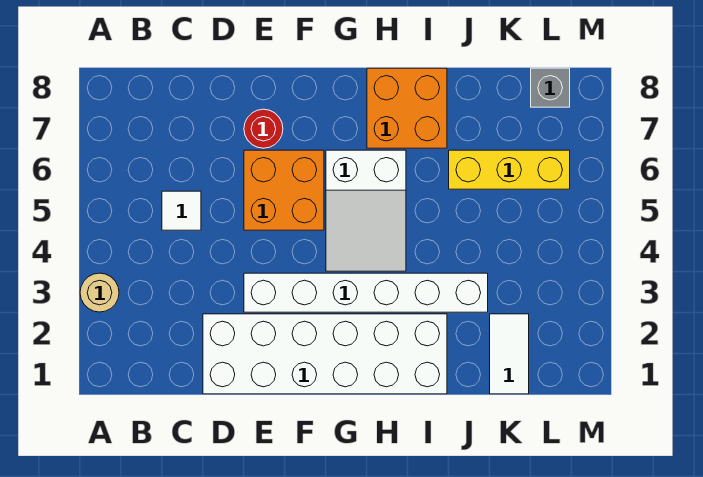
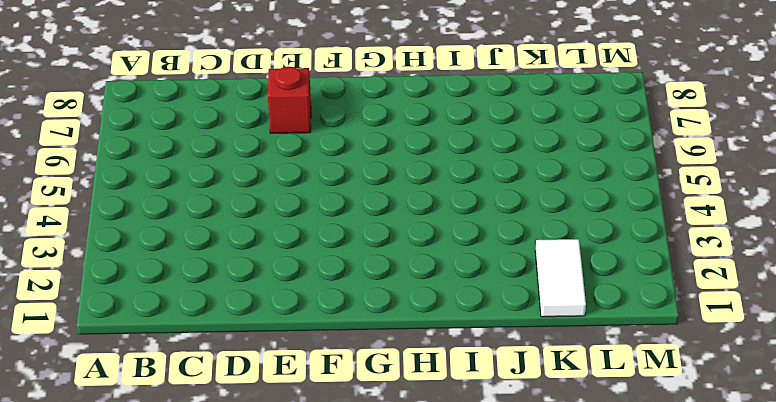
red brick E7 level 1 -> red round brick E7 level 1
none -> tan round brick A3 level 1
none -> white tile C5 level 1

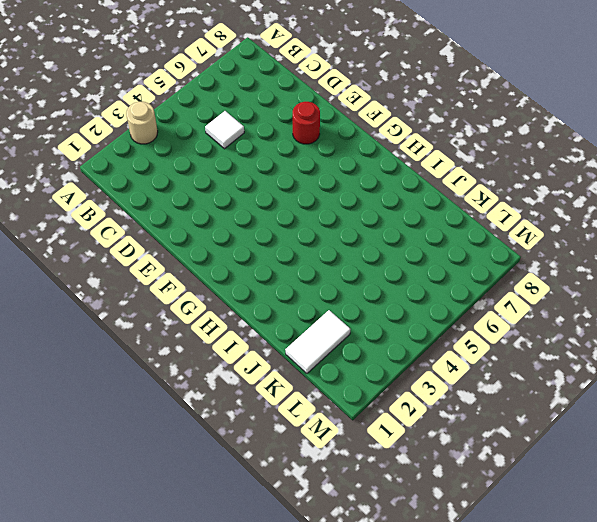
none -> white brick D1:I2 level 1
none -> white brick E3:J3 level 1

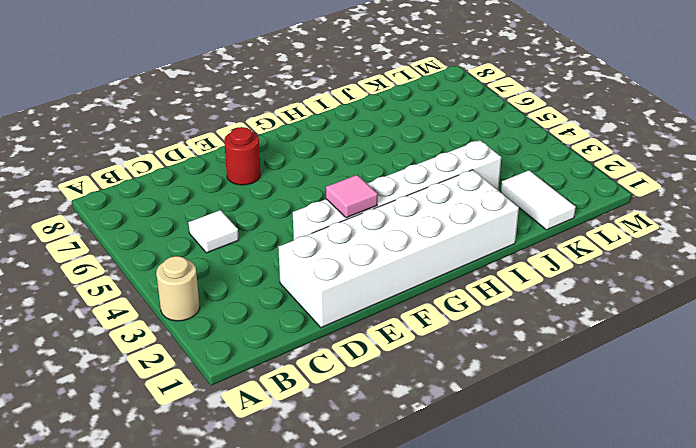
pink tile F3 level 2 -> none
none -> orange brick E5:F6 level 1
none -> white slope G4:H6 level 1 top 6

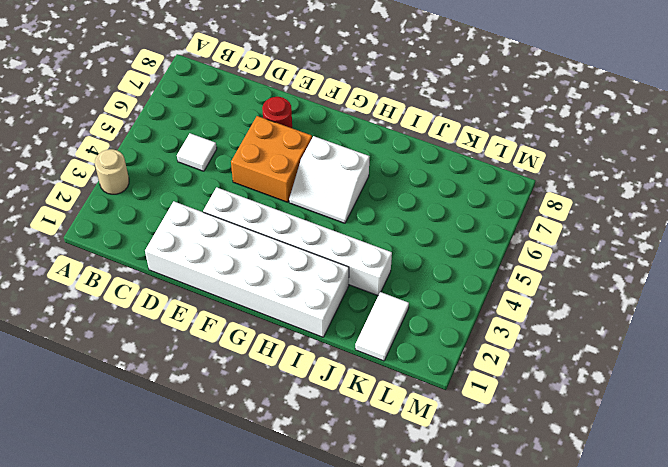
white slope G5:H6 level 1 top 6 -> white slope G4:H6 level 1 top 6
none -> orange brick H7:I8 level 1
none -> yellow brick J6:L6 level 1

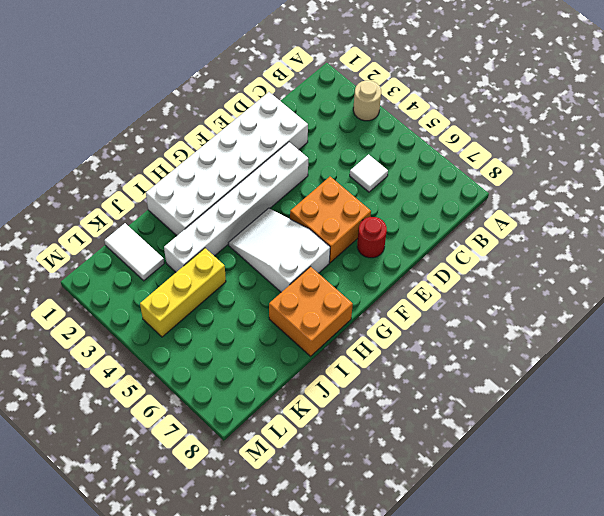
yellow brick J4:L4 level 1 -> yellow brick J6:L6 level 1
none -> grey brick L8 level 1

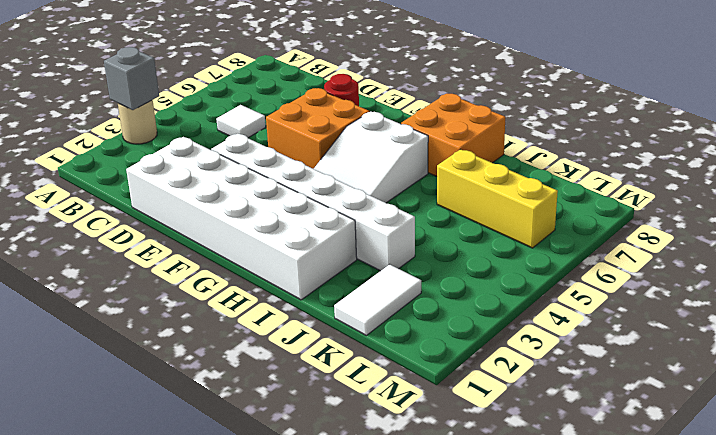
grey brick A3 level 2 -> grey brick L8 level 1

